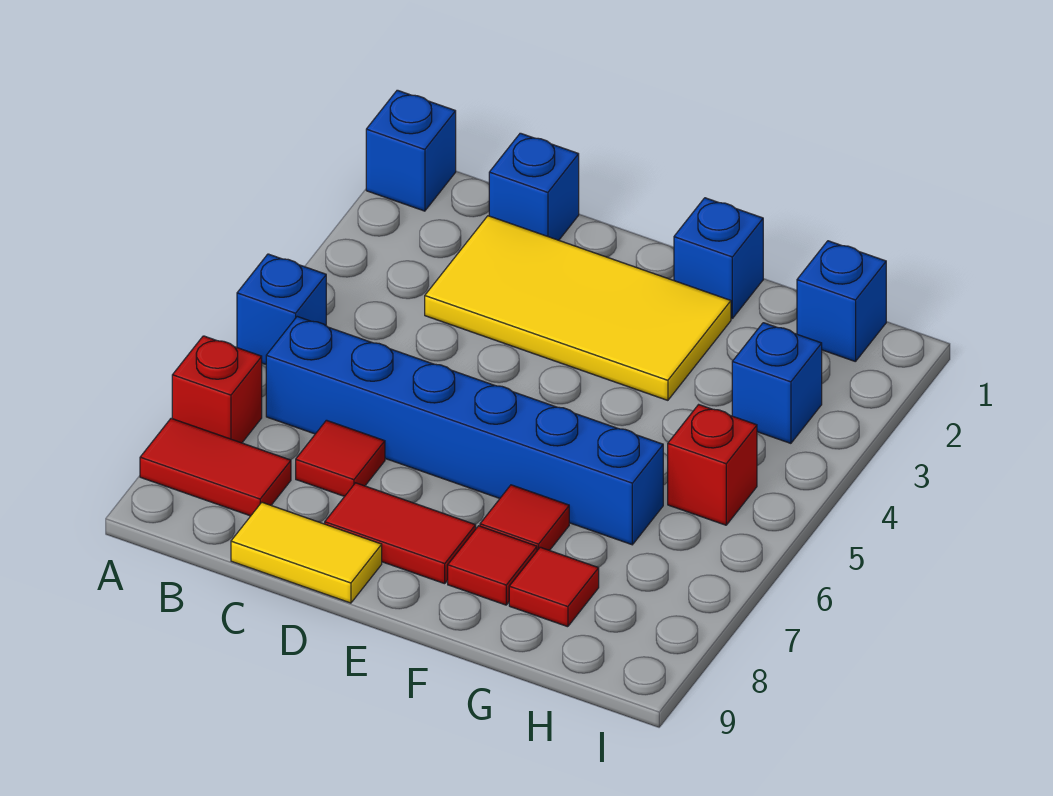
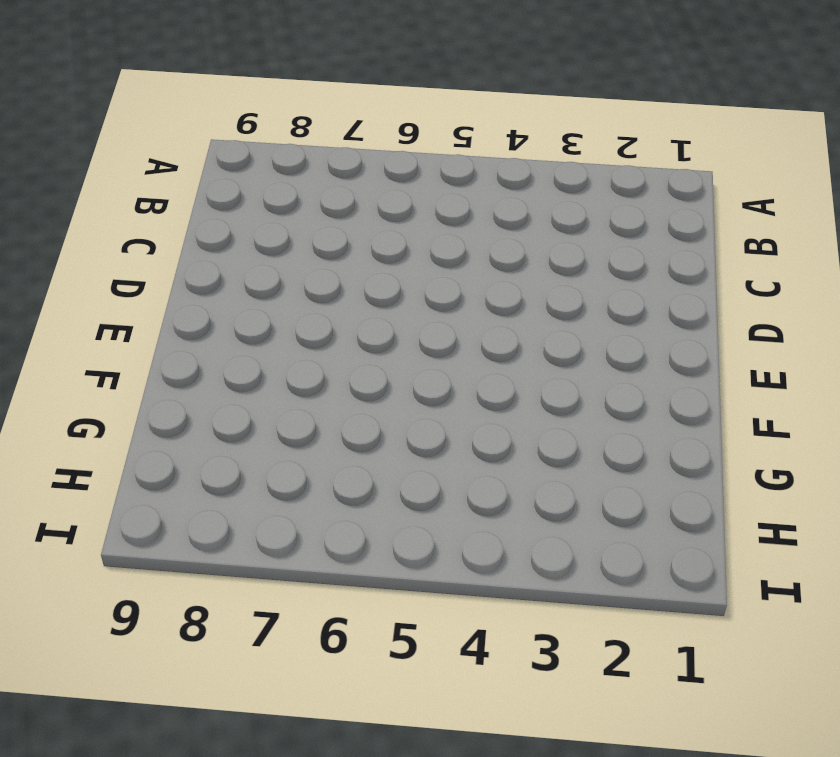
none -> blue brick A1 level 1
none -> blue brick A5 level 1
none -> red brick A7 level 1

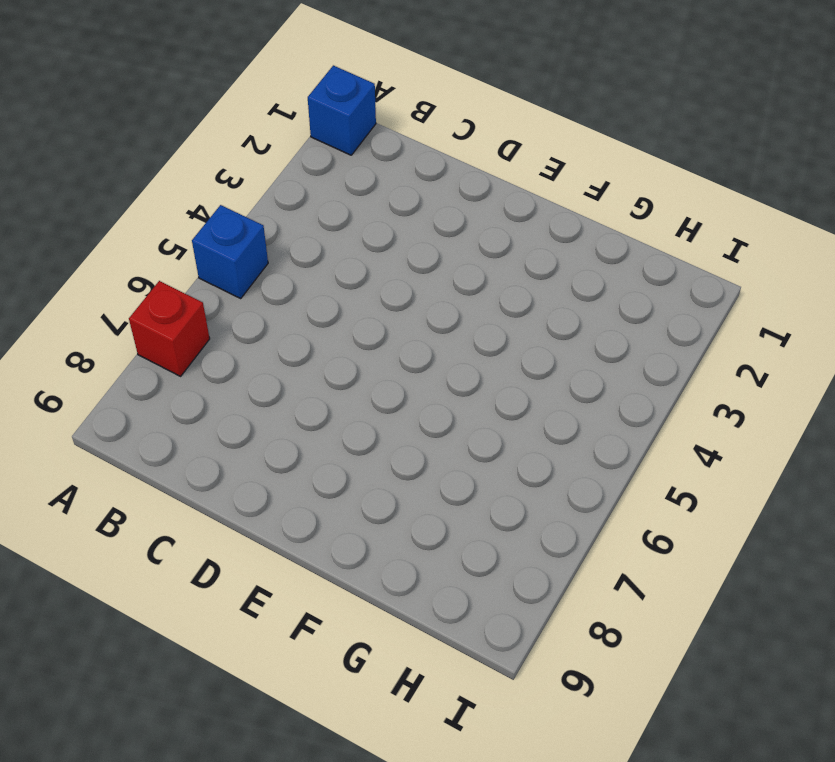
none -> red tile A8:B8 level 1
none -> blue brick B6:G6 level 1
none -> blue brick C1 level 1

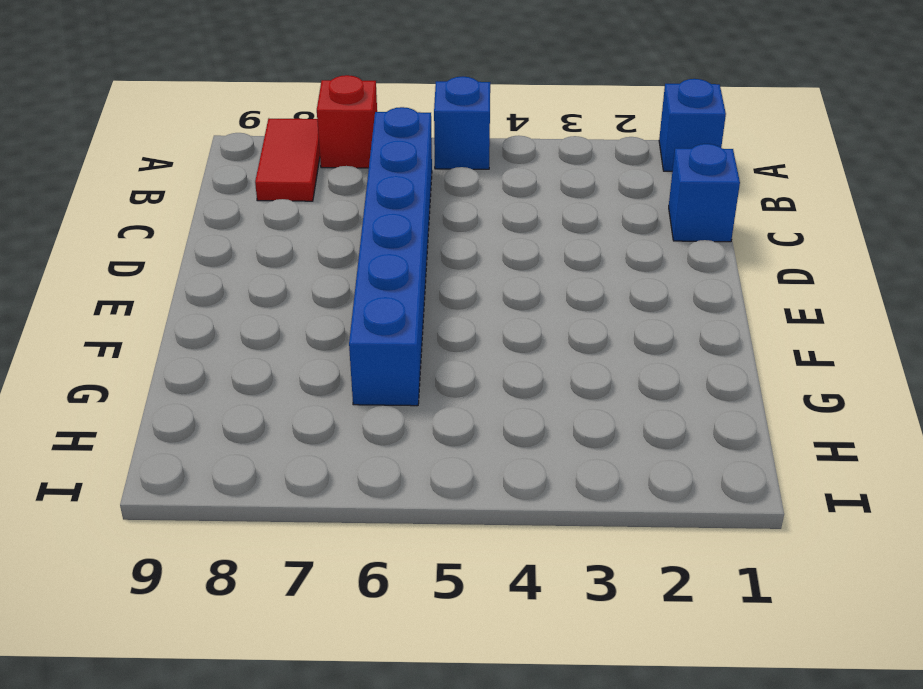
none -> yellow tile C2:F3 level 1
none -> red tile C7 level 1
none -> yellow tile C9:D9 level 1

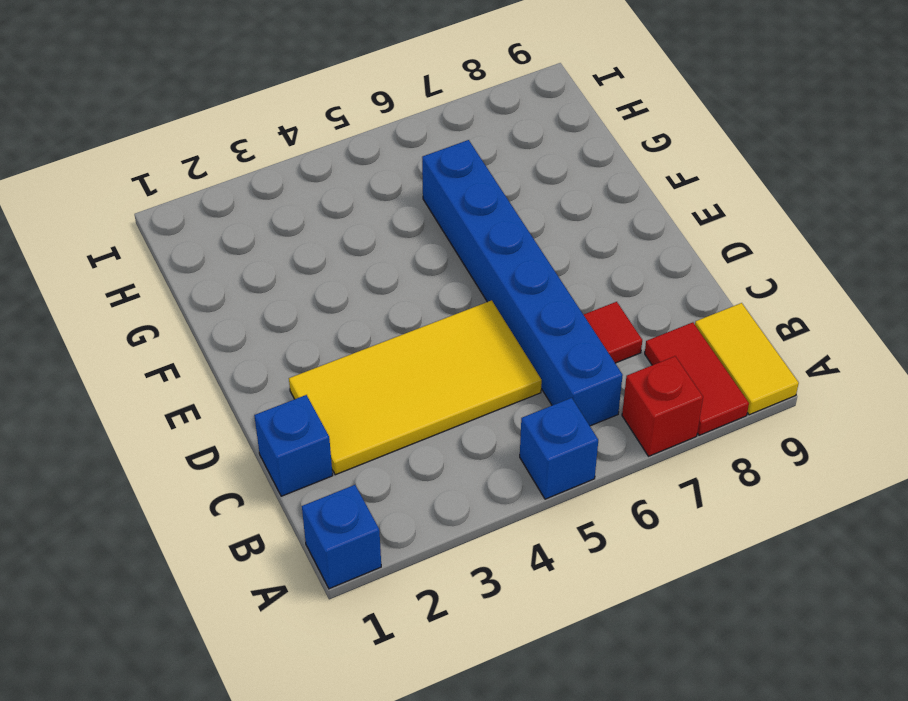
yellow tile A9:B9 level 1 -> yellow tile C9:D9 level 1
yellow tile C2:D5 level 1 -> yellow tile C2:F3 level 1
none -> red tile D8:E8 level 1
none -> blue brick F1 level 1
none -> red tile F7 level 1

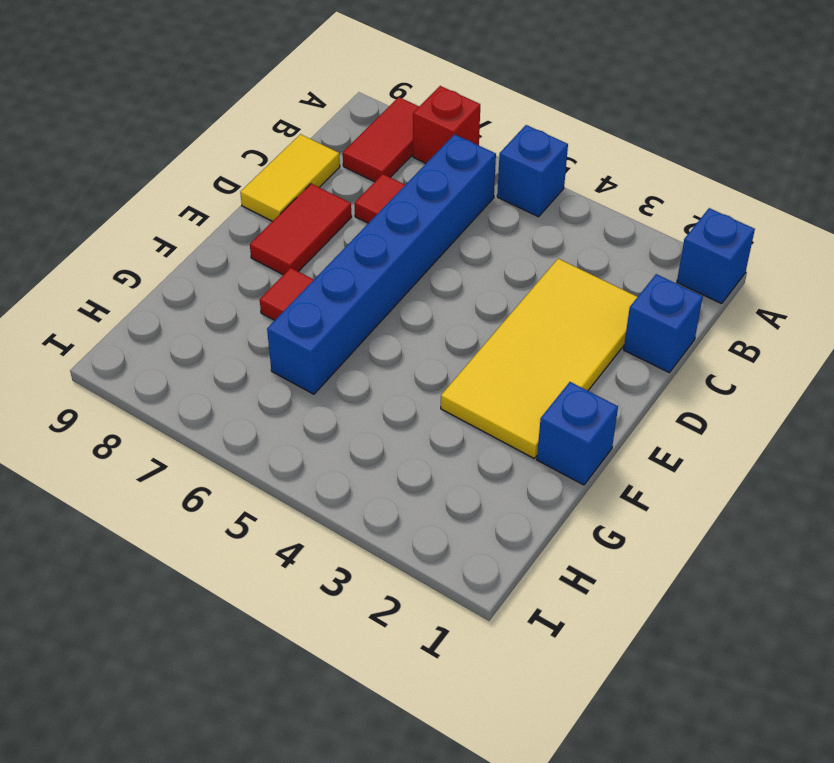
none -> red tile F8 level 1
none -> red tile G8 level 1
none -> blue brick H1 level 1

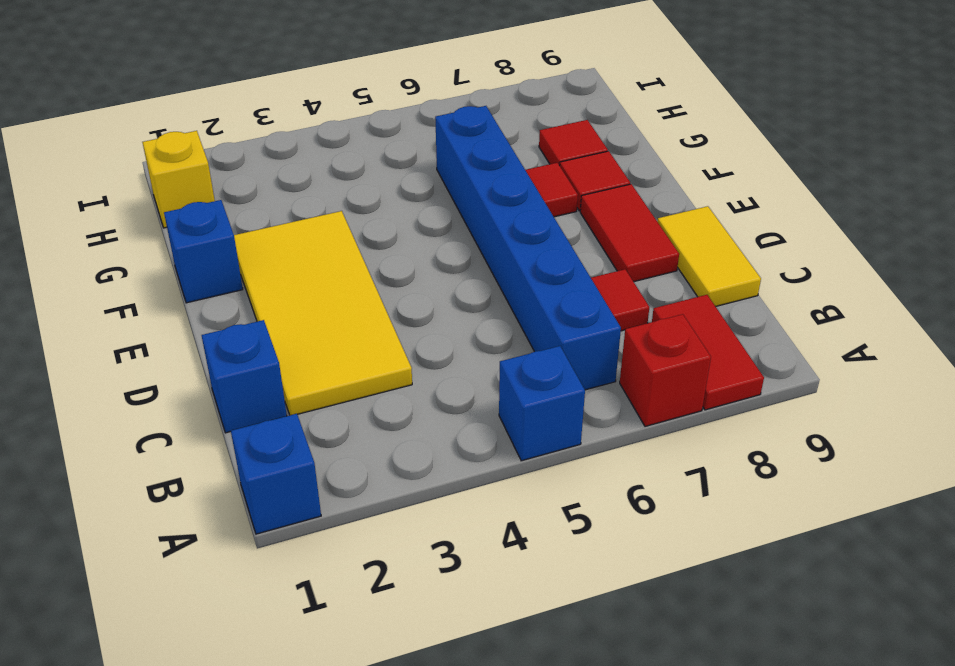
yellow brick H1 level 1 -> blue brick H1 level 1
none -> blue brick H3 level 1
none -> red brick H5 level 1

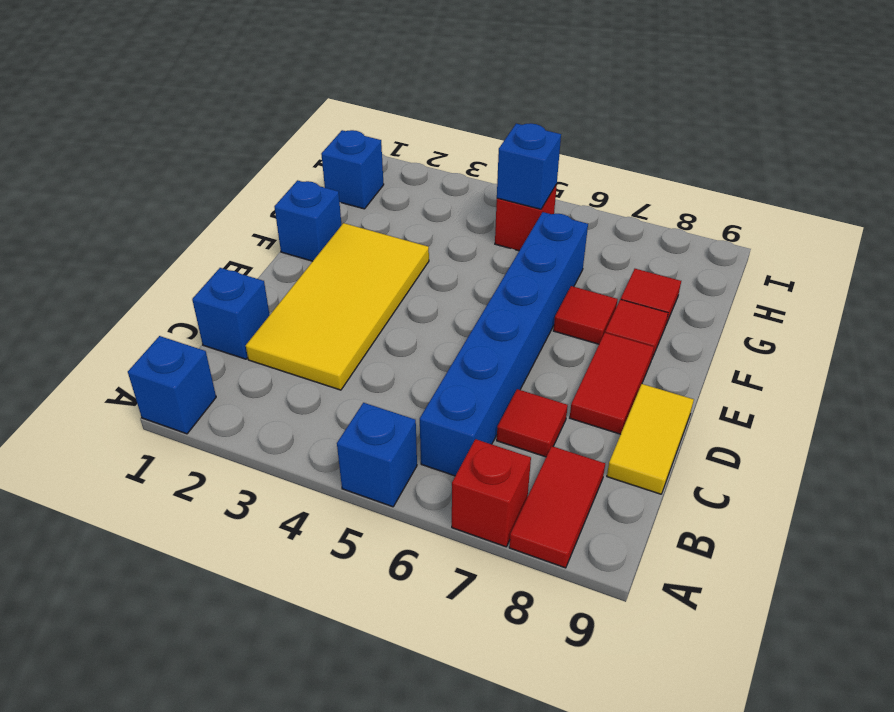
blue brick H5 level 2 -> blue brick H3 level 1

